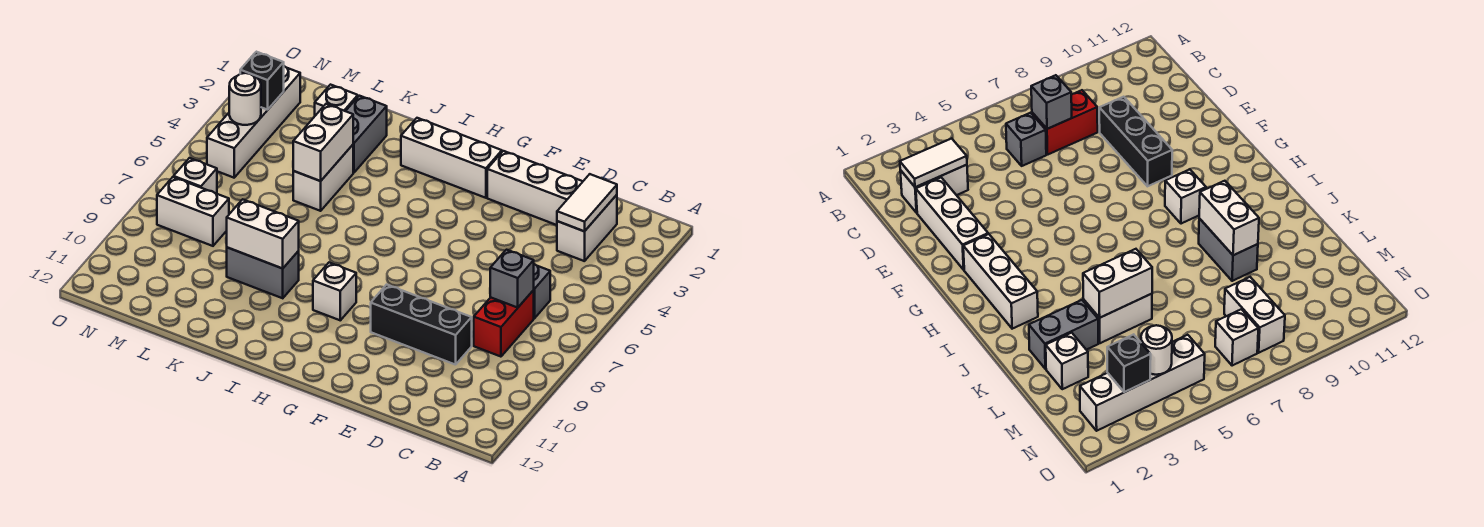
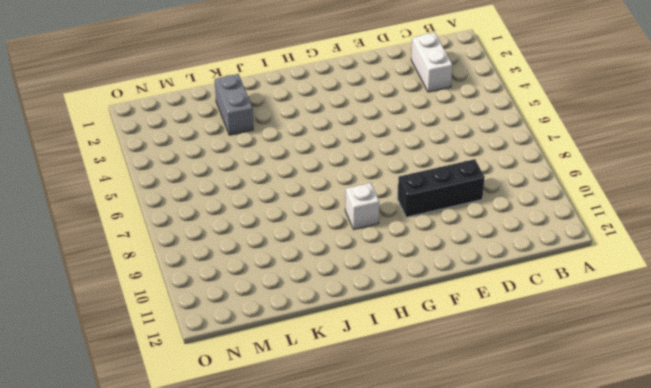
none -> grey brick C6 level 1
none -> red brick C7:C8 level 1
none -> white brick D2:F2 level 1

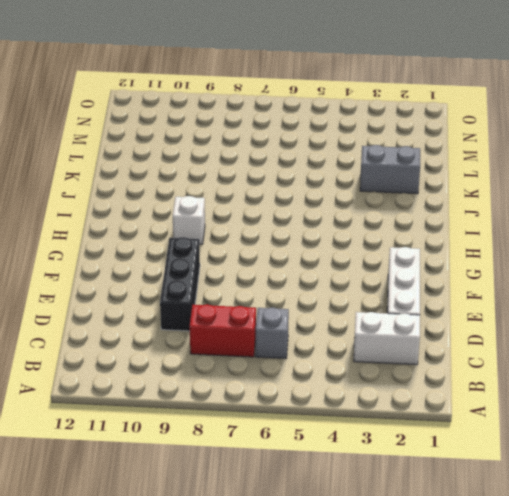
none -> white brick G2:I2 level 1
none -> grey brick J9:K9 level 1
none -> white brick K4:K5 level 1

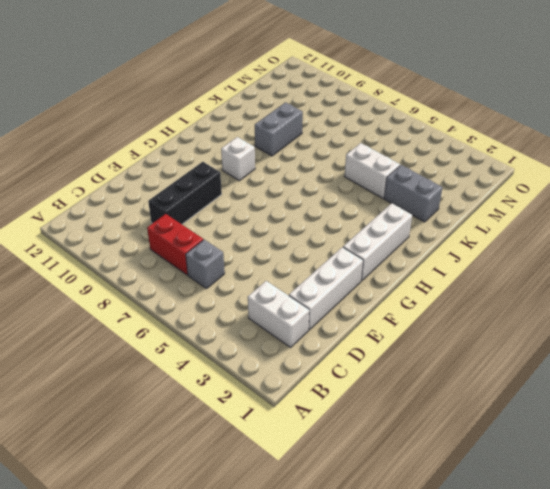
none -> white brick L2 level 1
none -> white brick M8:N8 level 1
none -> white brick N2:N5 level 1

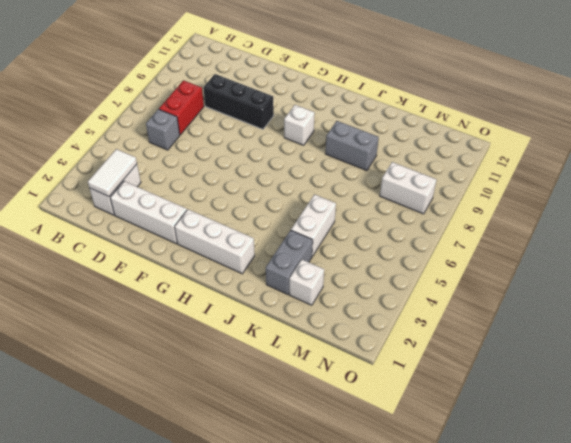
none -> white brick N2:N5 level 1
none -> white brick N7 level 1
none -> grey brick C7 level 2

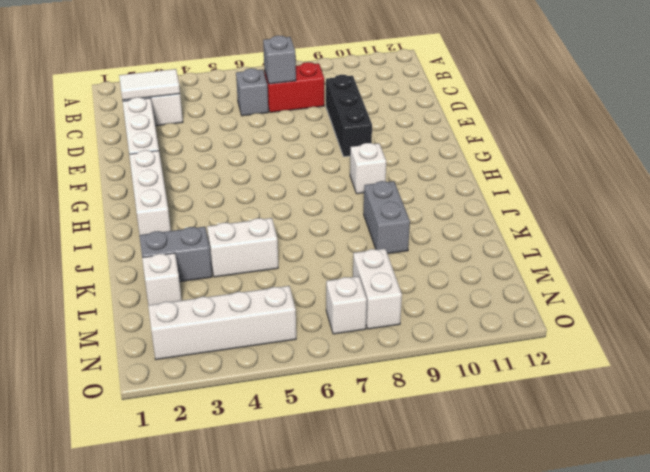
none -> white brick J9:K9 level 2
none -> white brick K4:K5 level 2
none -> black brick N3 level 2

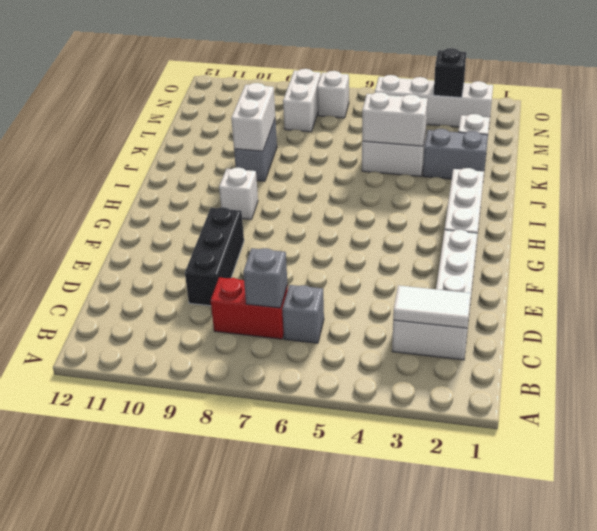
none -> white round brick N4 level 2

